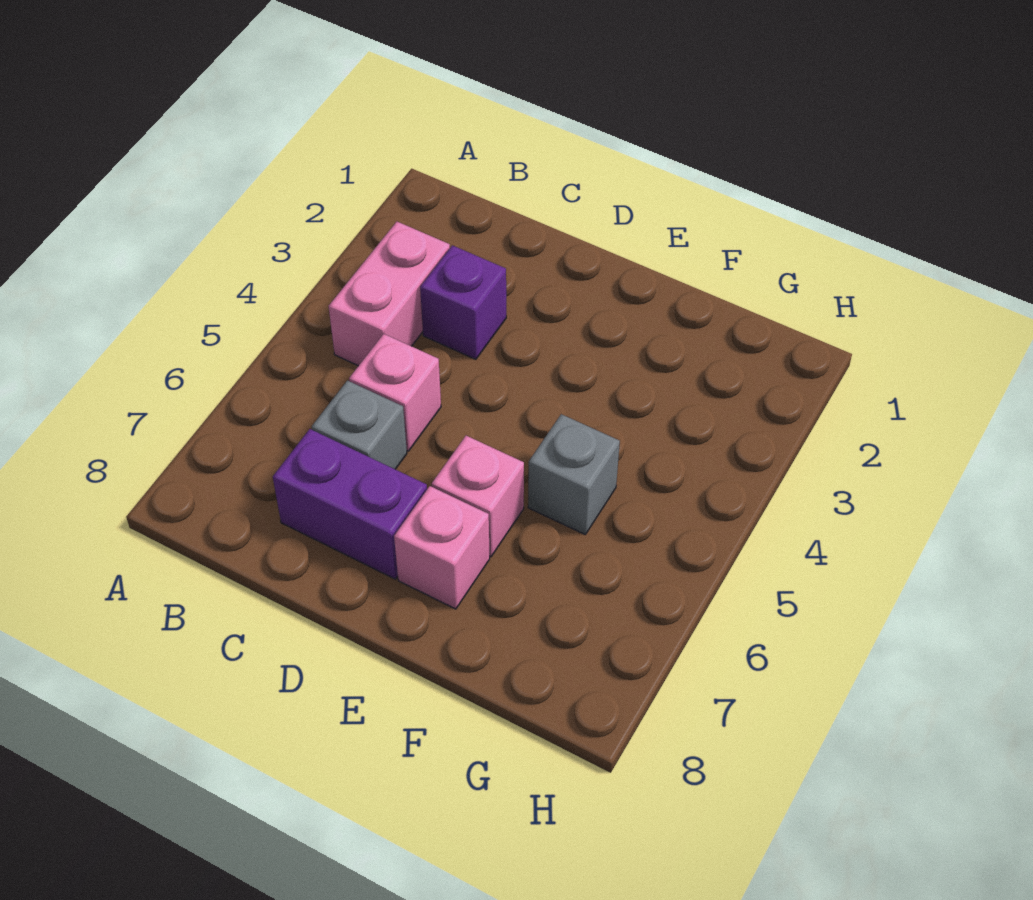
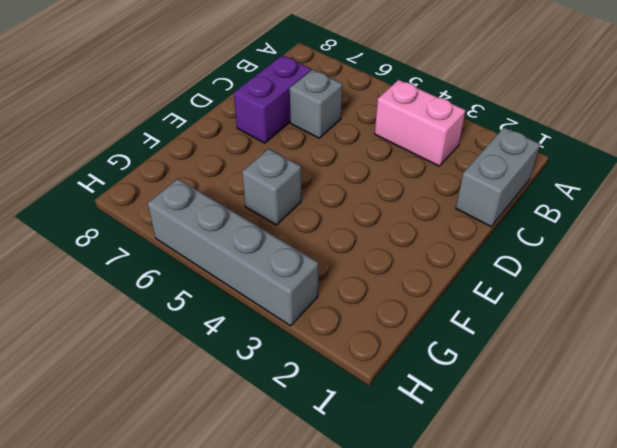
grey brick B1:C1 level 1 -> none
grey brick H3:H6 level 1 -> none
none -> purple brick C3 level 1
none -> pink brick C5 level 1

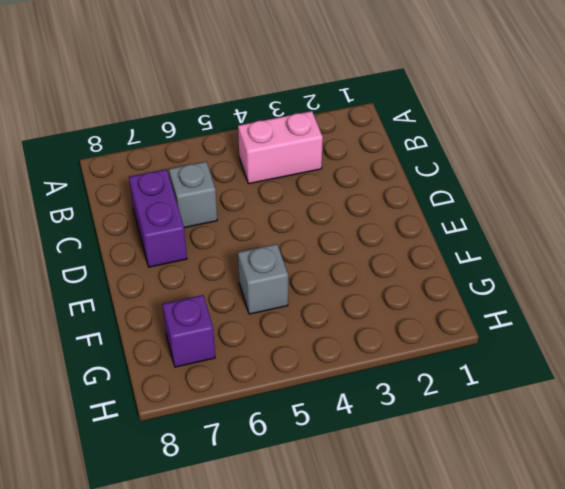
purple brick G7 level 1 -> purple brick C3 level 1
none -> pink brick C5 level 1
none -> pink brick E6 level 1

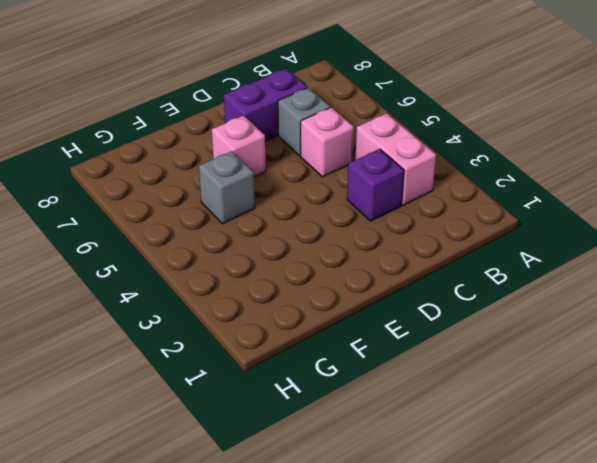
none -> pink brick E7 level 1

